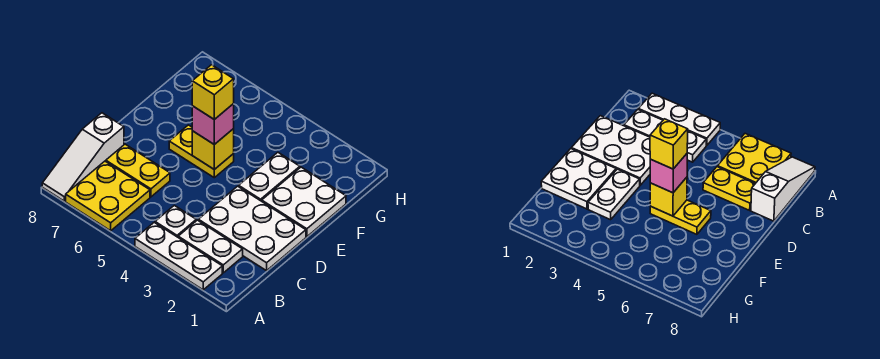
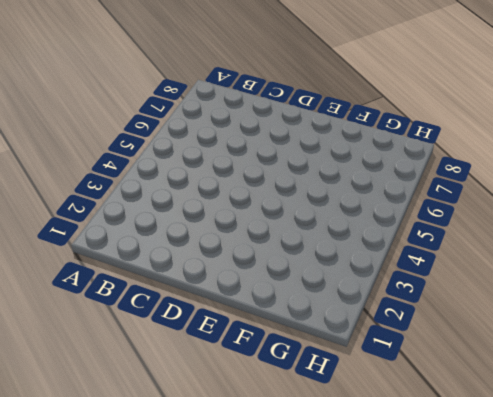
none -> white plate A2:A4 level 1
none -> yellow plate A6:B7 level 1
none -> white slope A8:C8 level 1 top C

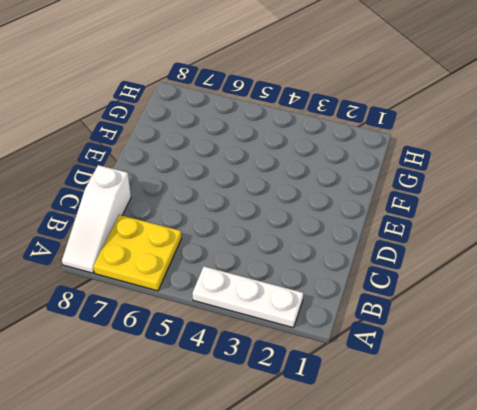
none -> white plate B2:B3 level 1
none -> white plate B4 level 1
none -> white plate C1:D3 level 1

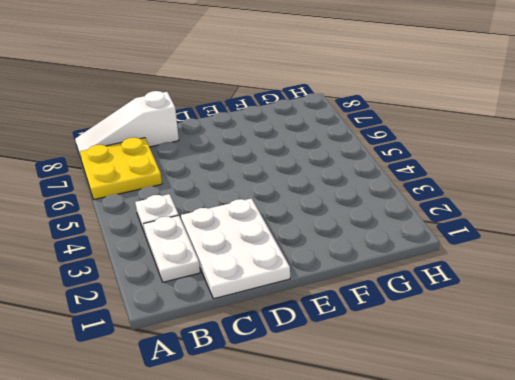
none -> white plate A2:A4 level 1
none -> yellow plate C6:C7 level 1
none -> white plate E1:F2 level 1

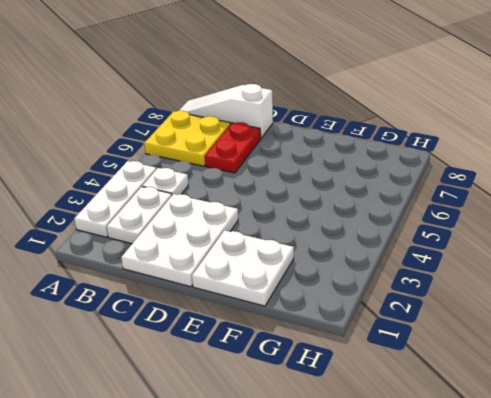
red plate C6:C7 level 1 -> yellow plate C6:C7 level 1
none -> white plate E3:F3 level 1
none -> yellow plate E5:E6 level 1
none -> yellow brick E5 level 2

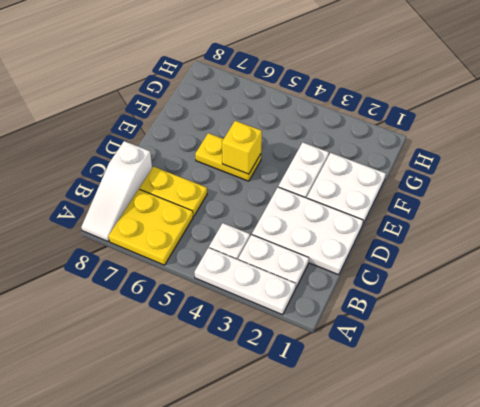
none -> pink brick E5 level 3
none -> yellow brick E5 level 4

